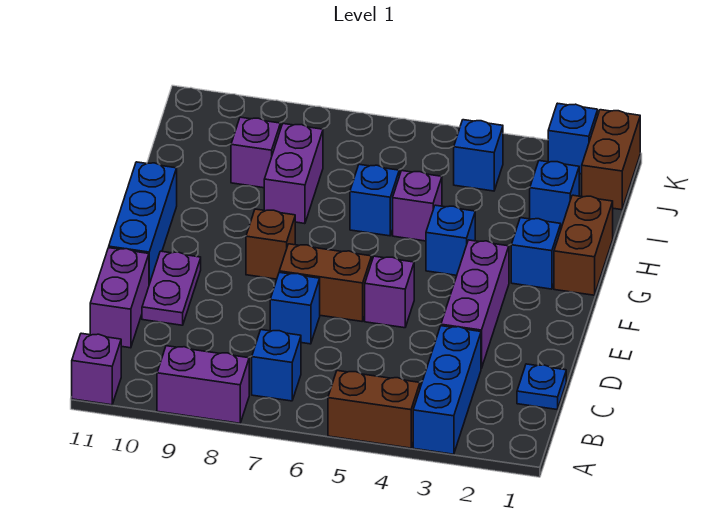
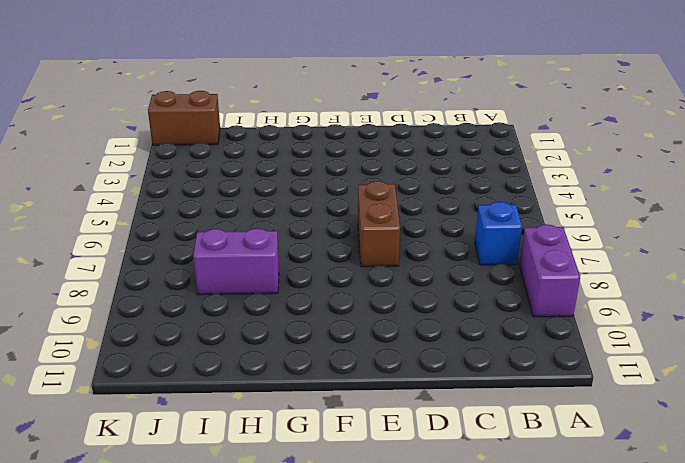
none -> blue brick A3:C3 level 1
none -> brown brick A4:A5 level 1
none -> purple brick A11 level 1

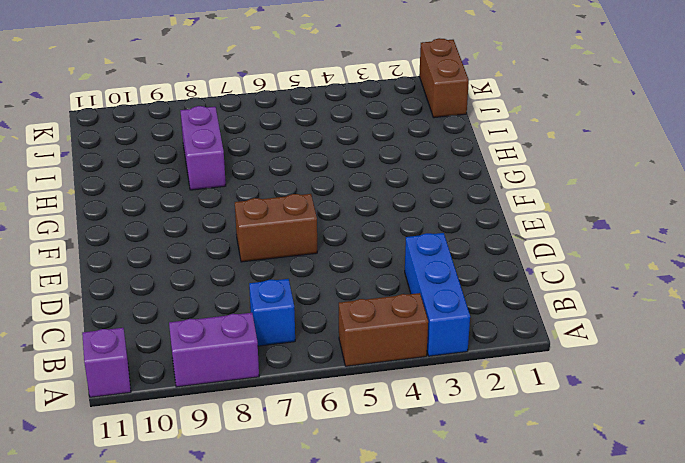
none -> blue plate C1 level 1
none -> purple brick C11:D11 level 1
none -> purple brick D3:F3 level 1

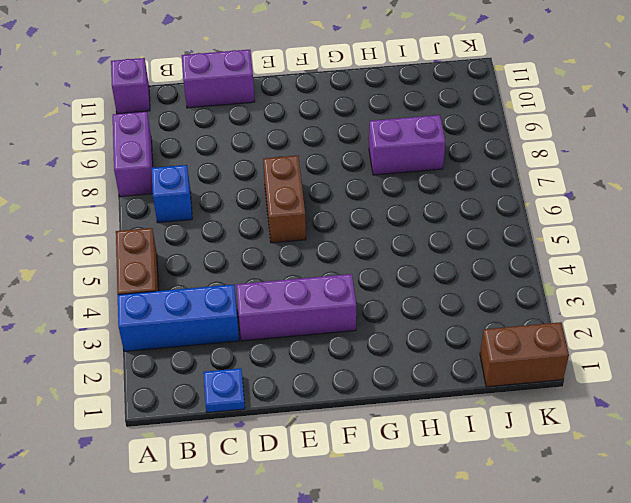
none -> blue brick D7 level 1
none -> purple plate D10:E10 level 1
none -> purple brick E5 level 1

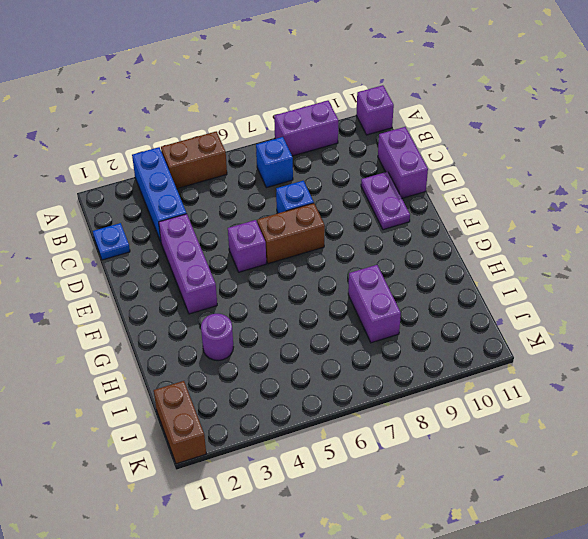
purple round brick H3 level 1 -> none
none -> blue brick E11:G11 level 1
none -> brown brick F8 level 1
none -> brown brick G1:H1 level 1

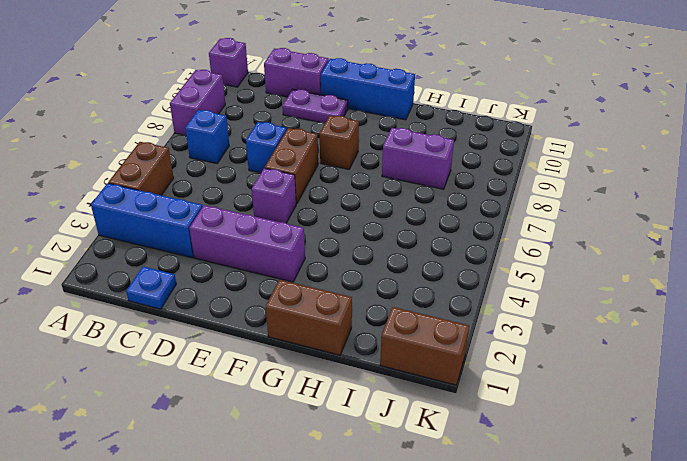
none -> blue brick G2 level 1
none -> blue brick G4 level 1
none -> purple brick H5 level 1

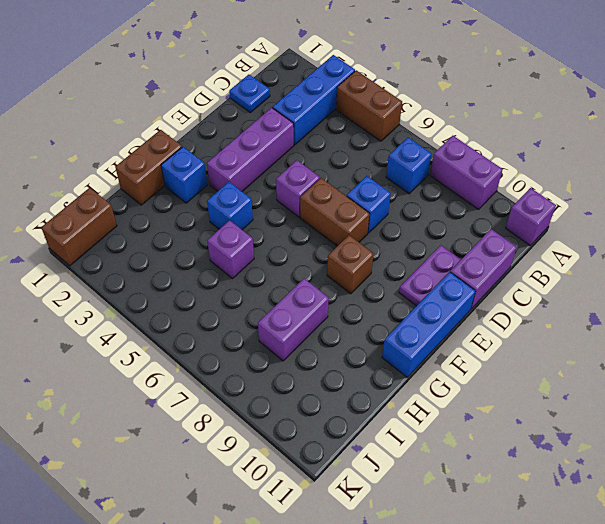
none -> blue brick H6 level 1
none -> blue brick I2 level 1
none -> purple brick I9 level 1

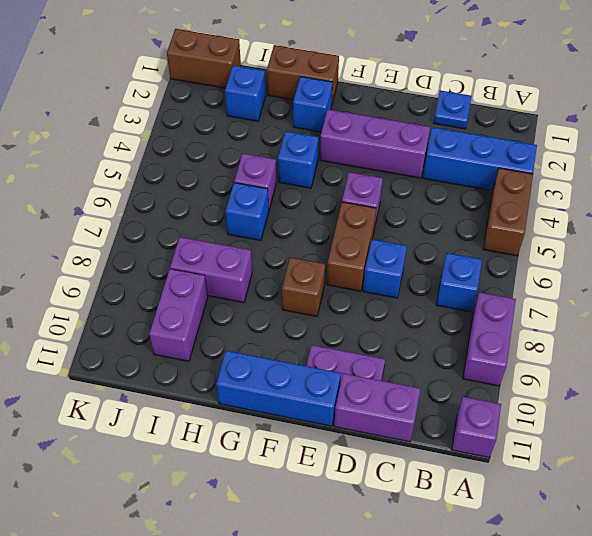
purple brick I9:I10 level 1 -> purple brick I9 level 1
none -> blue brick J4 level 1
none -> blue brick K2 level 1

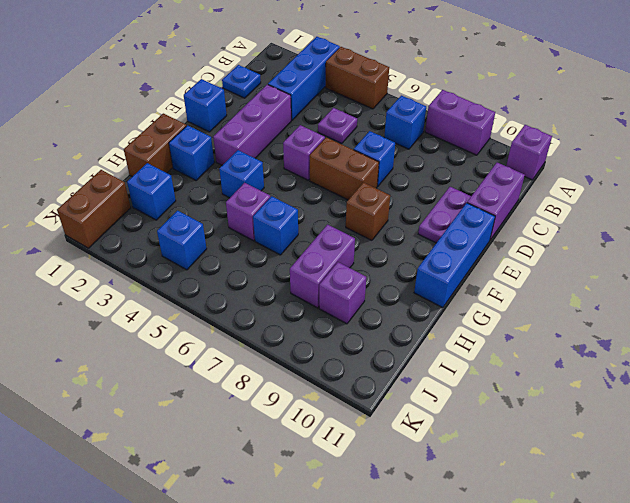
purple plate C5 level 1 -> none
blue brick E1 level 1 -> blue brick K2 level 1

